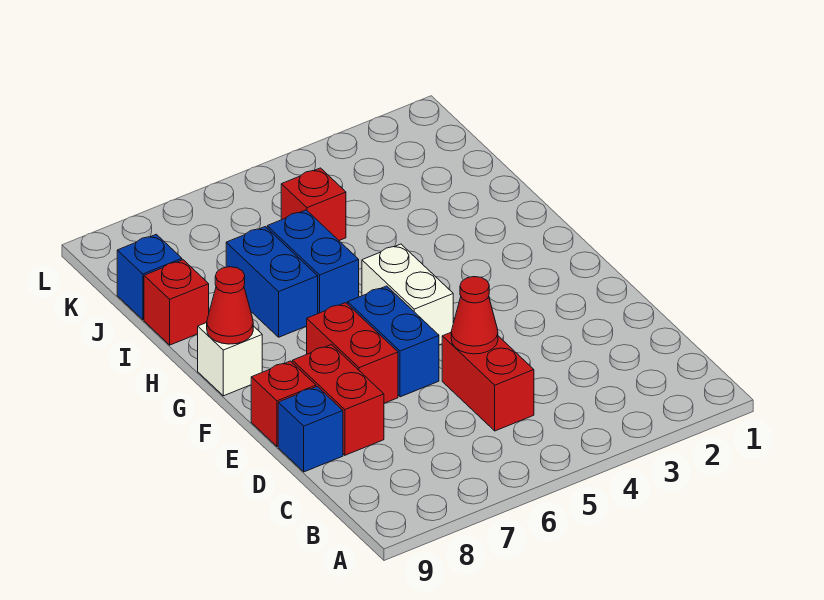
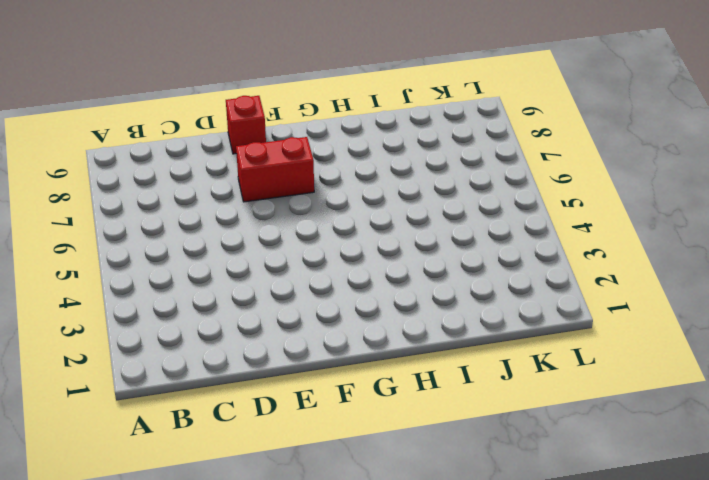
none -> red brick C5:D5 level 1
none -> red brick D8:E8 level 1
none -> blue brick D9 level 1

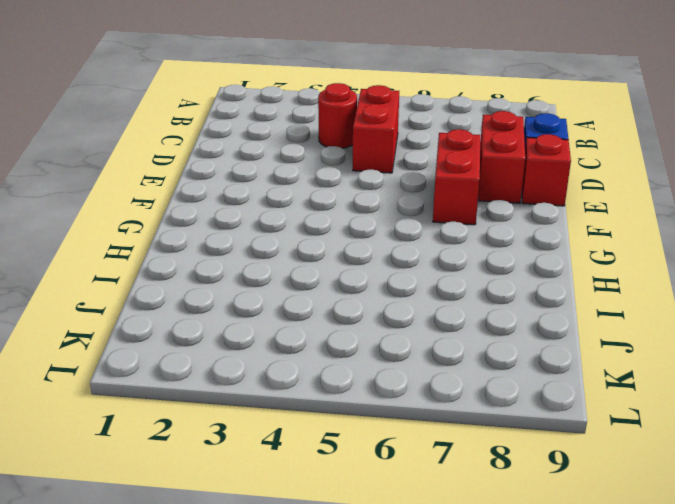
red round brick C4 level 1 -> none
none -> blue brick E6:F6 level 1
none -> white brick F5:G5 level 1
none -> white brick G9 level 1

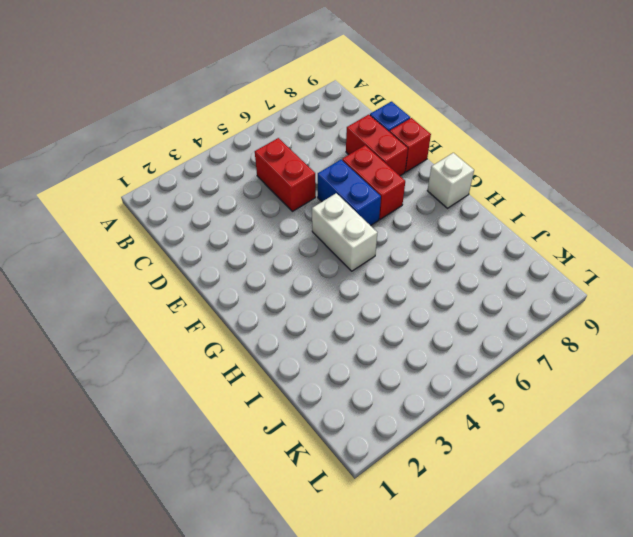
none -> blue brick H6:I6 level 1
none -> blue brick H7:I7 level 1
none -> red brick I9 level 1

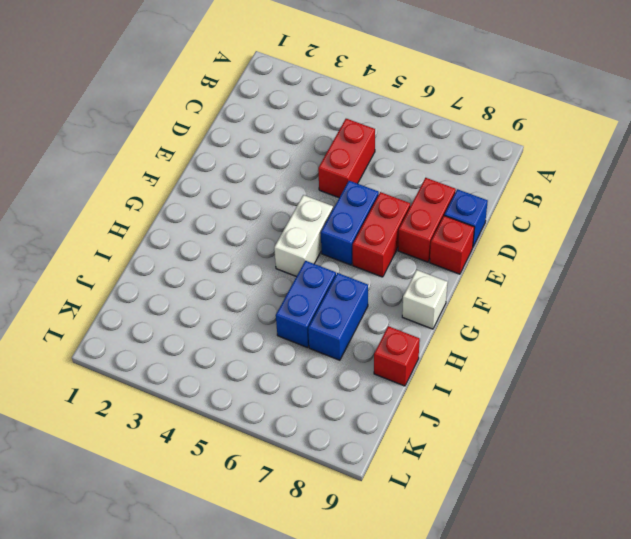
none -> red brick J5 level 1
none -> blue brick J9 level 1
none -> red cone D5 level 2

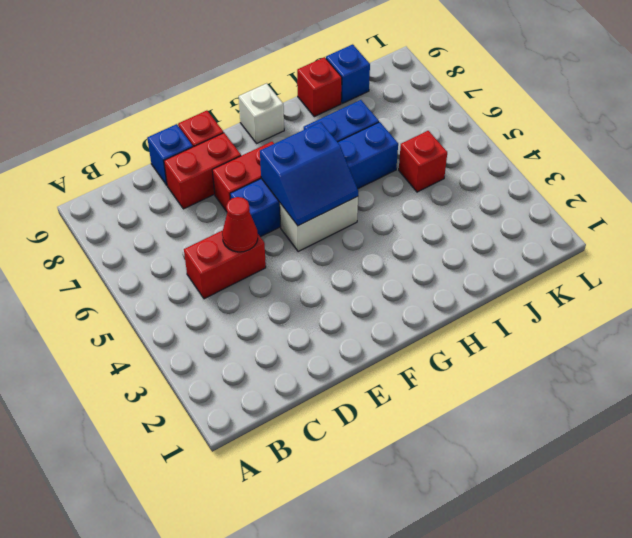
blue slope F5:G6 level 2 top 6 -> none
none -> red cone G9 level 2

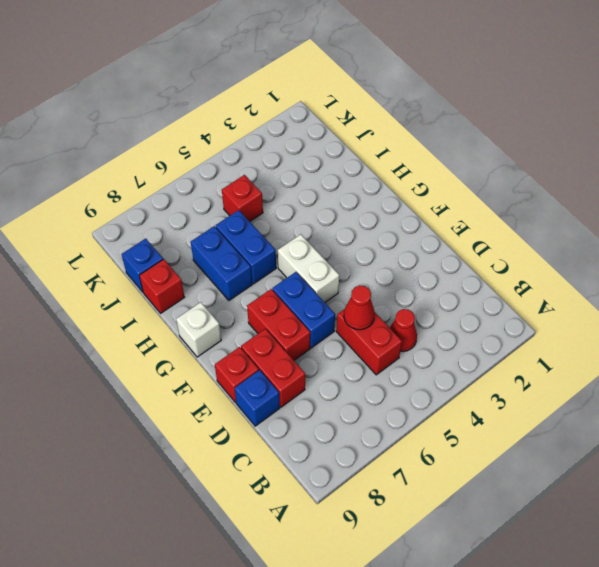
red cone C4 level 1 -> red cone G9 level 2

